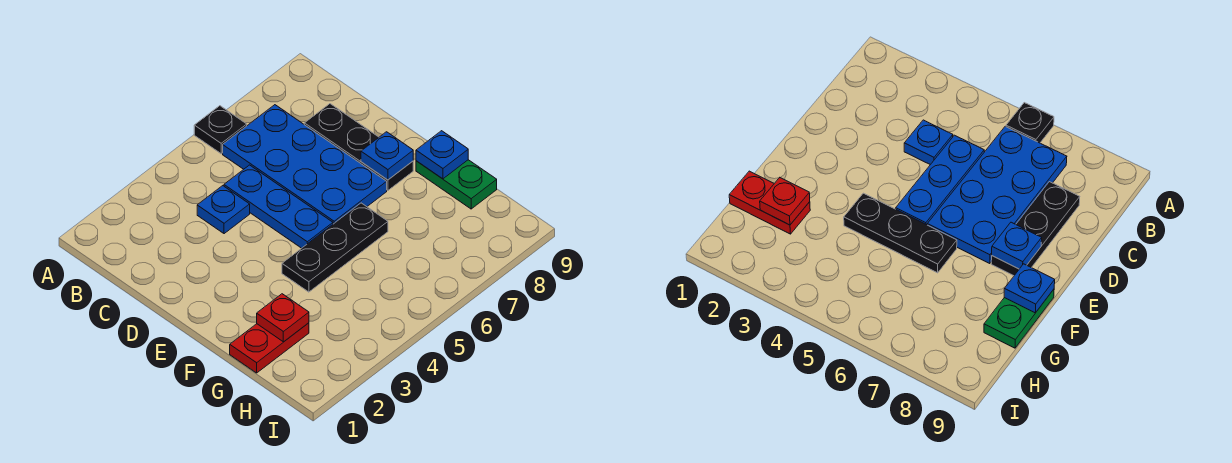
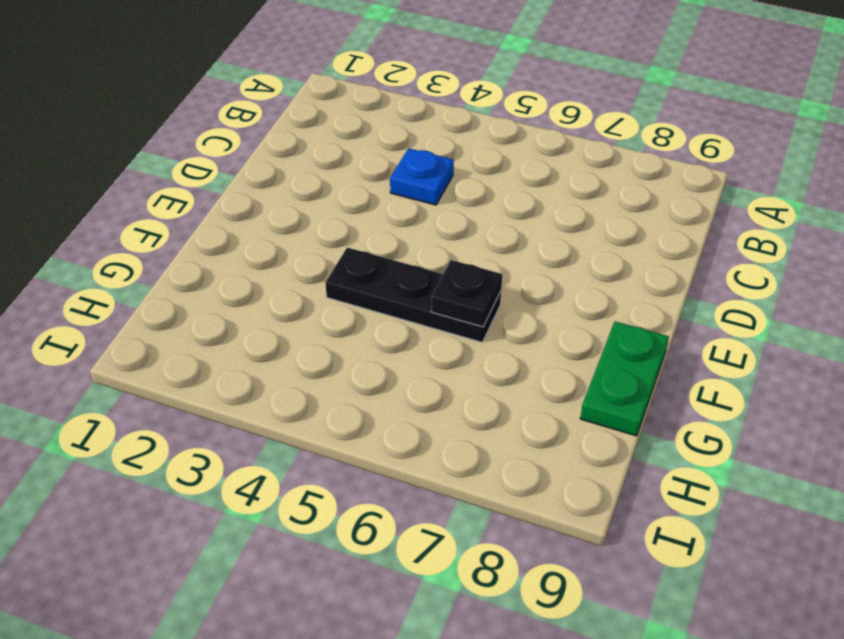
black plate F6 level 2 -> black plate A6 level 1
none -> blue plate B6:E7 level 1
none -> blue plate C5:E5 level 1

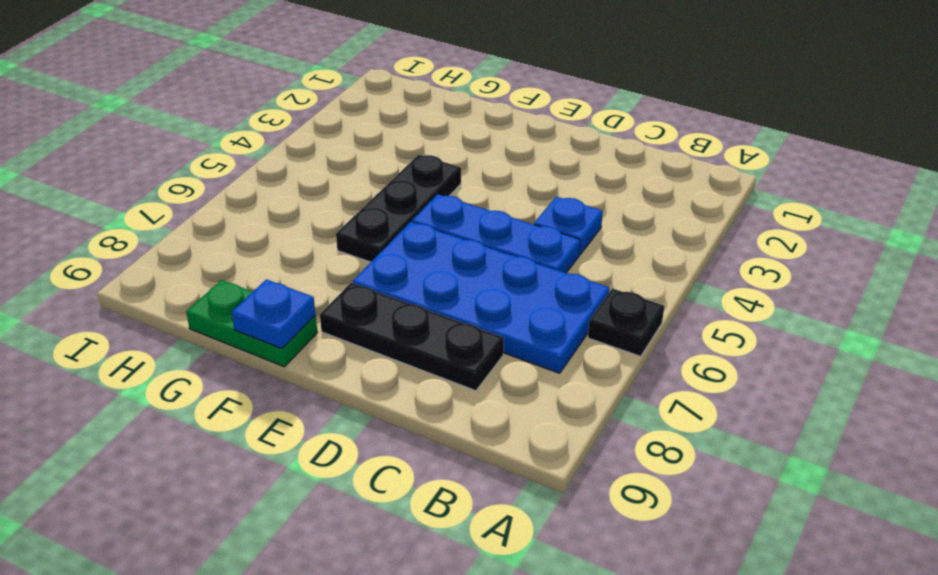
none -> red plate G1:G2 level 1
none -> blue plate E8 level 2

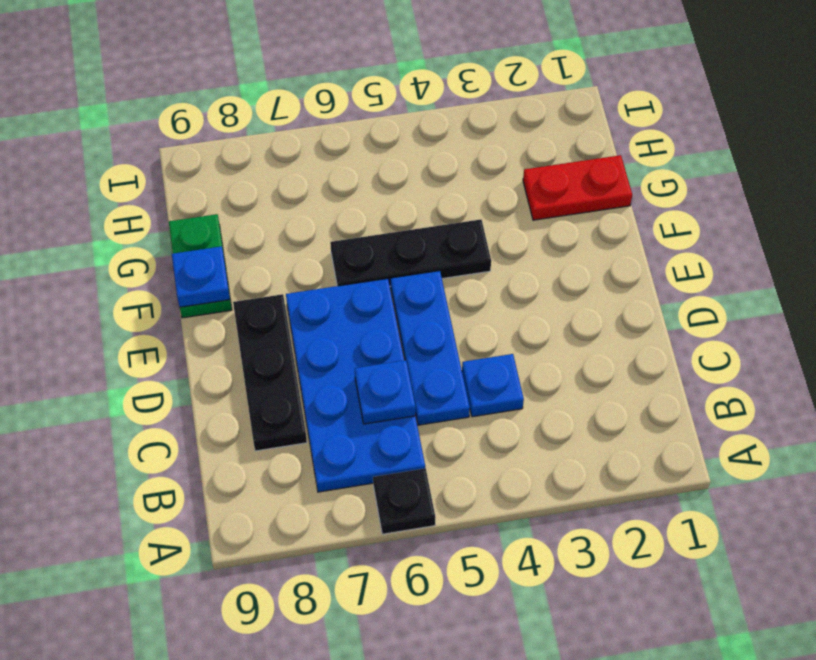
blue plate C6 level 2 -> blue plate E8 level 2
none -> red plate G2 level 2

